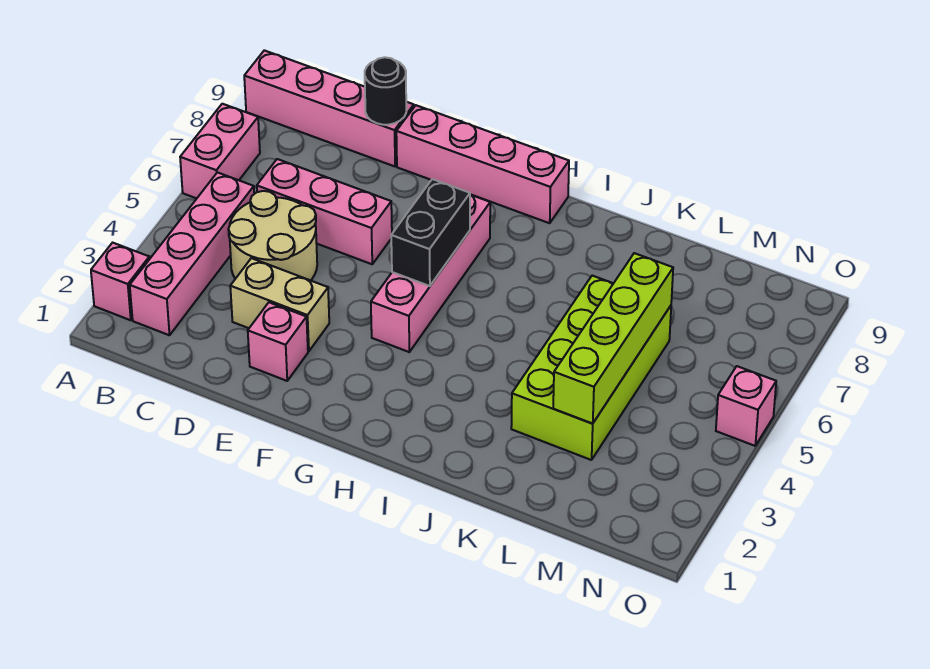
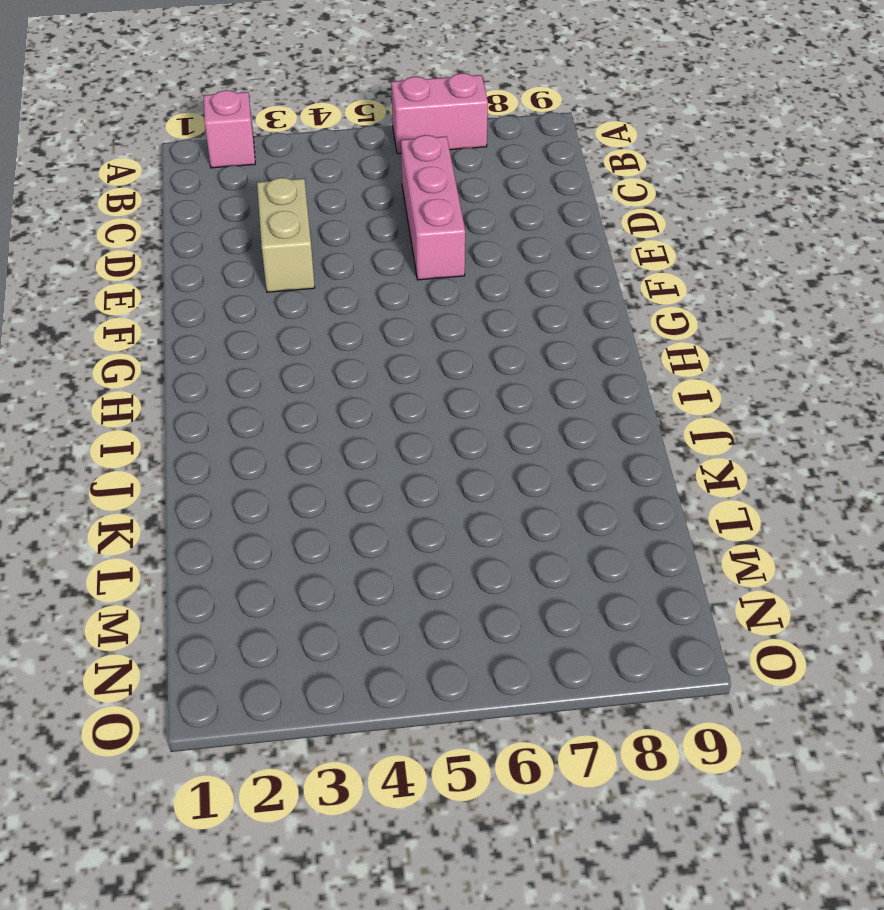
none -> pink brick A9:D9 level 1
none -> pink brick B2:B5 level 1
none -> tan round brick C4:D5 level 1

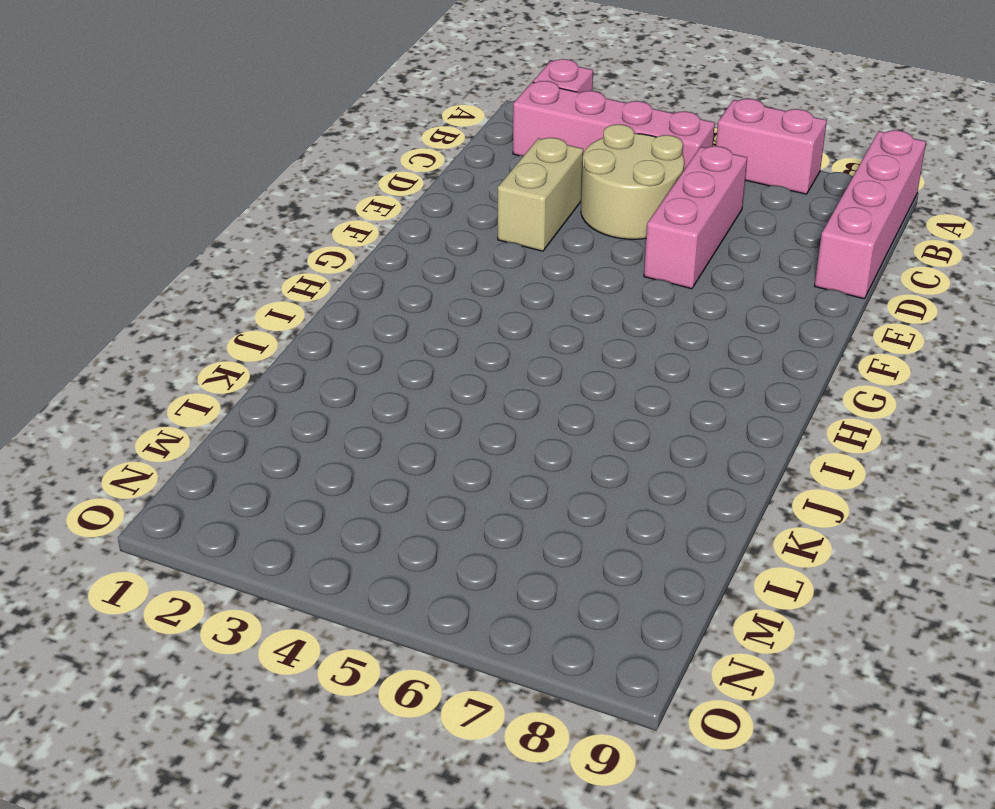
none -> pink brick E2 level 1
none -> pink brick E9:H9 level 1
none -> pink brick G4:G7 level 1

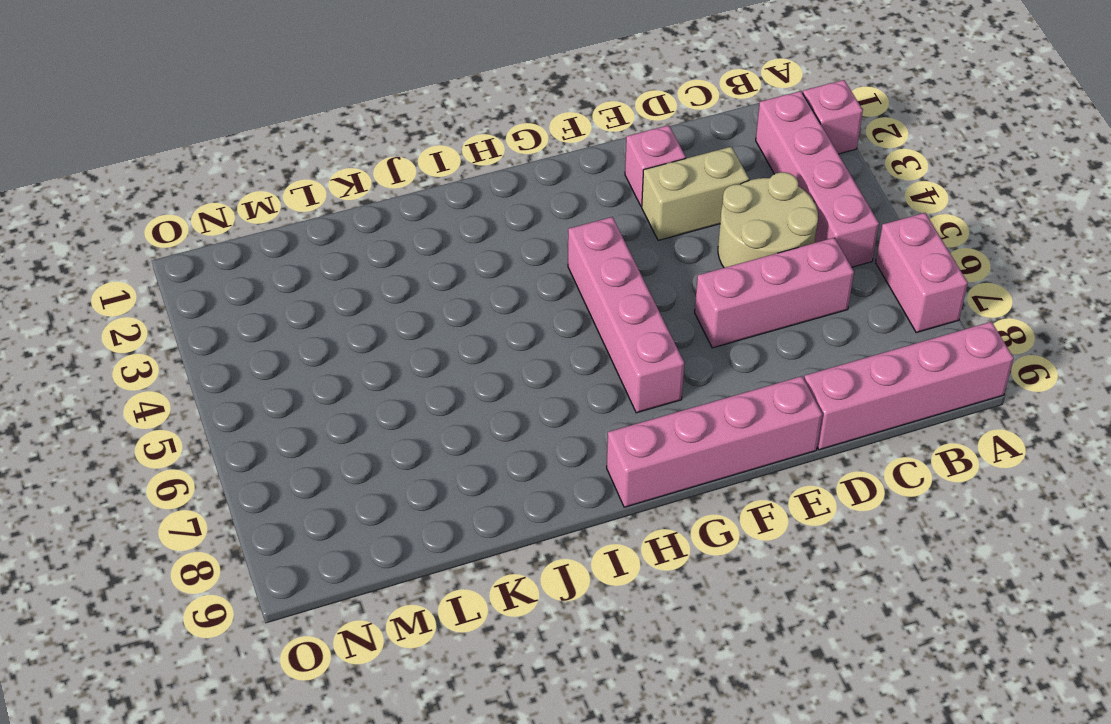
none -> lime brick K3:L6 level 1
none -> pink brick O5 level 1
none -> black round brick D9 level 2

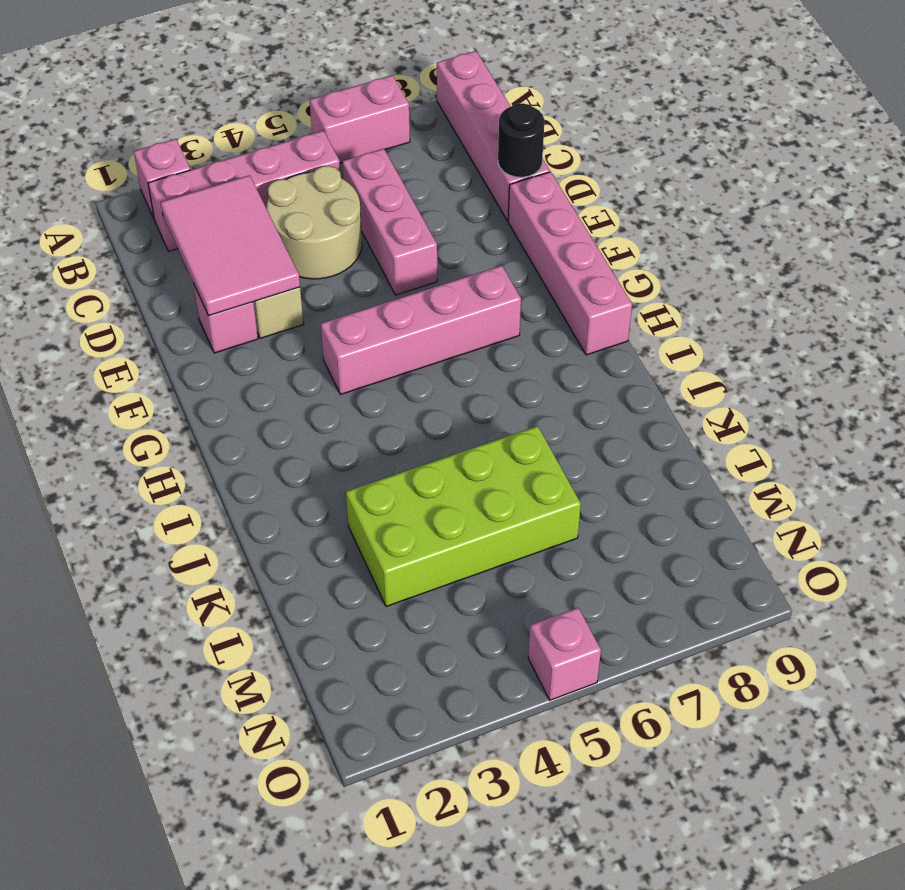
pink tile C2:E3 level 2 -> none
none -> black brick G5:G6 level 2
none -> lime brick L3:L6 level 2

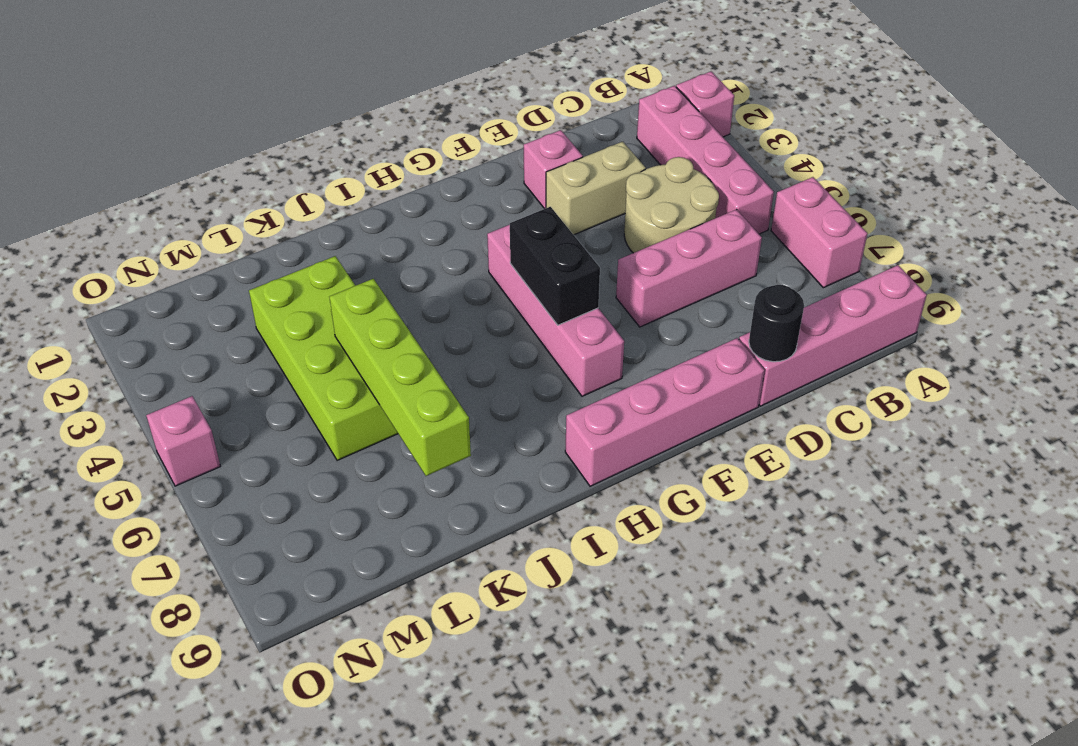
lime brick K5:K8 level 2 -> lime brick L3:L6 level 2

